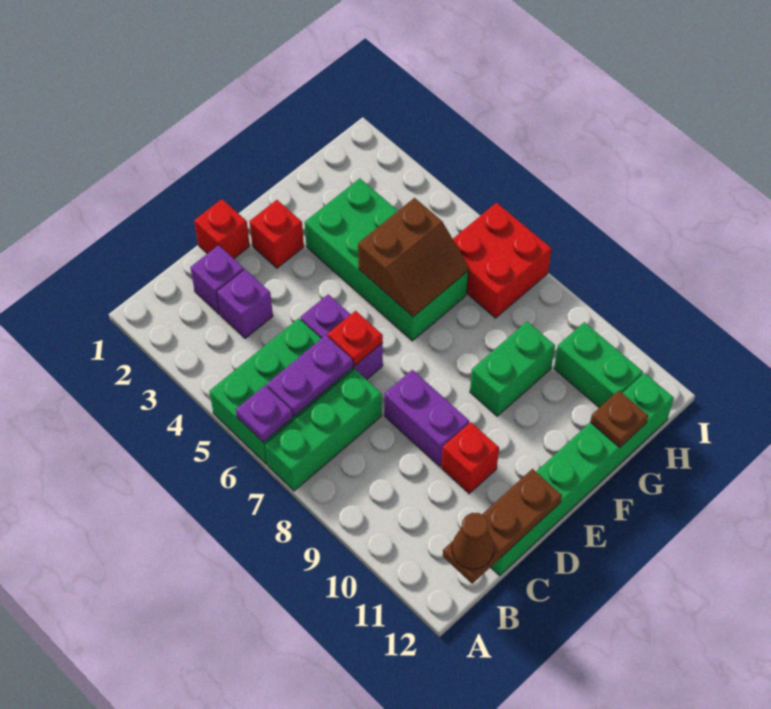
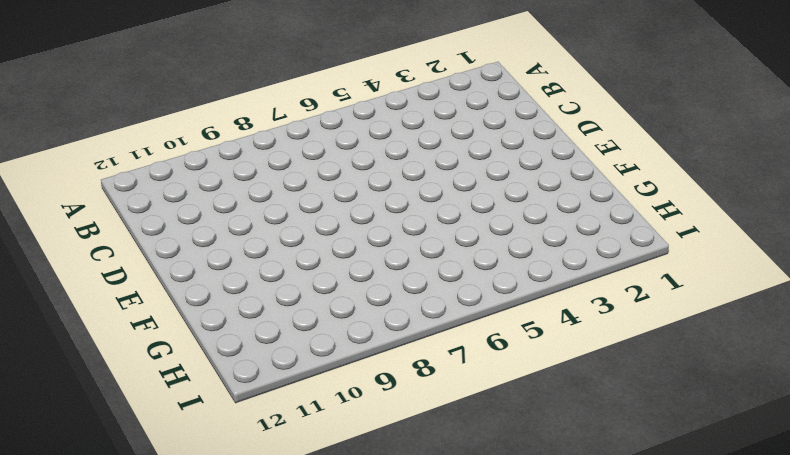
none -> green brick A5:C6 level 1
none -> green brick A7:C7 level 1
none -> purple brick C2 level 1

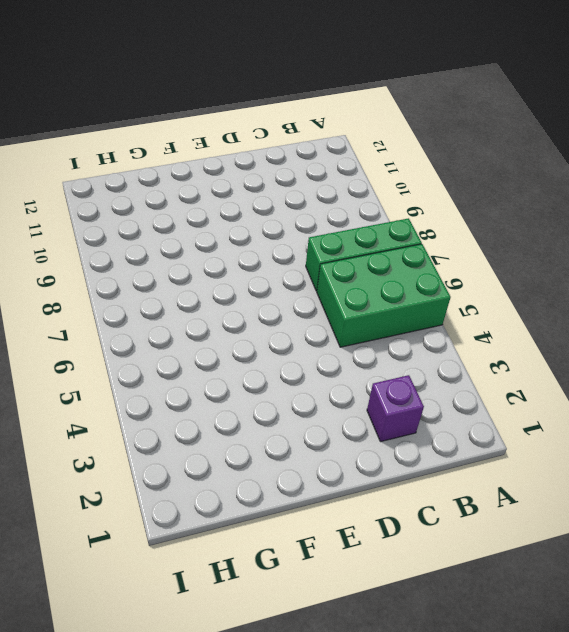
none -> purple brick C3 level 1
none -> green brick C12:H12 level 1
none -> red brick D1 level 1

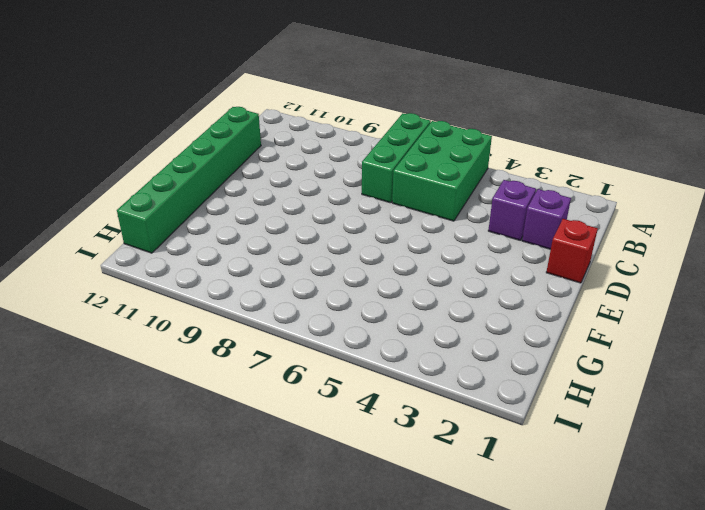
none -> purple brick D5:D6 level 1
none -> purple brick D8:D9 level 1
none -> red brick D10 level 1

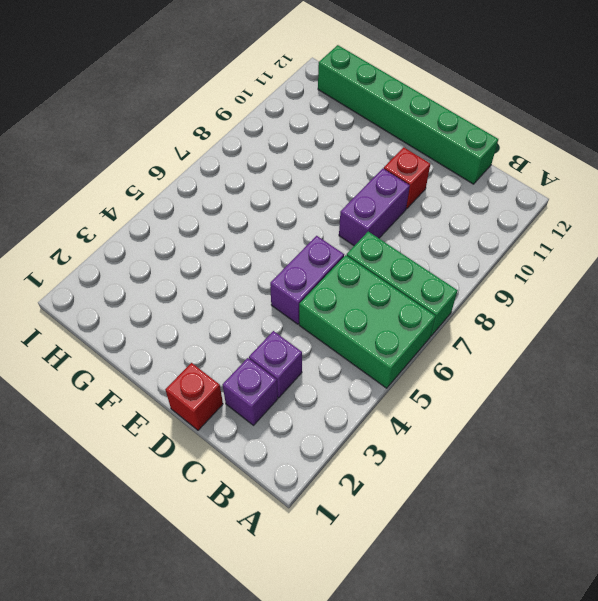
none -> red brick E2 level 1
none -> green brick F3:G6 level 1
none -> green brick F9:G9 level 1

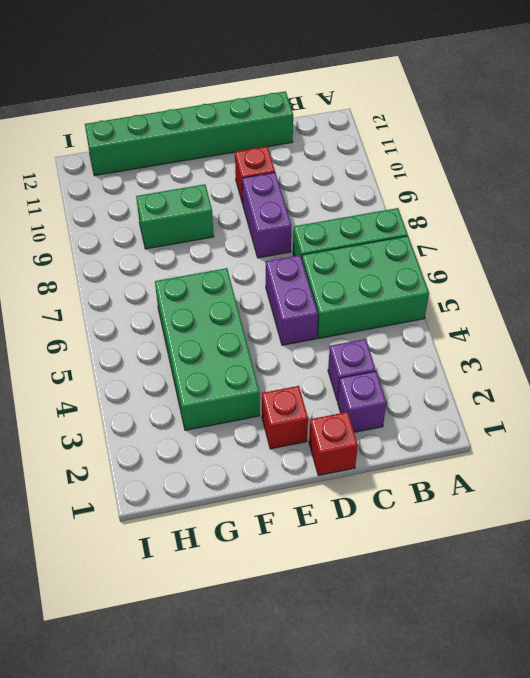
none -> red brick H6:I7 level 1
none -> green brick H10:H11 level 1
none -> purple plate A6 level 2

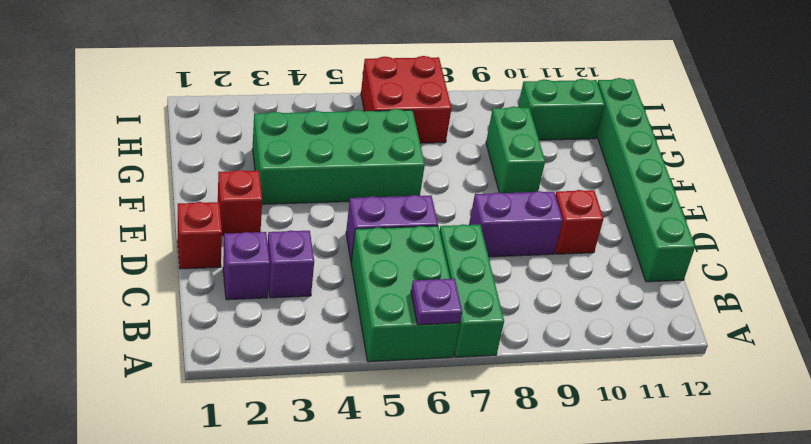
none -> purple plate B6:C6 level 2
none -> brown plate B12:D12 level 2
none -> red plate D6 level 2

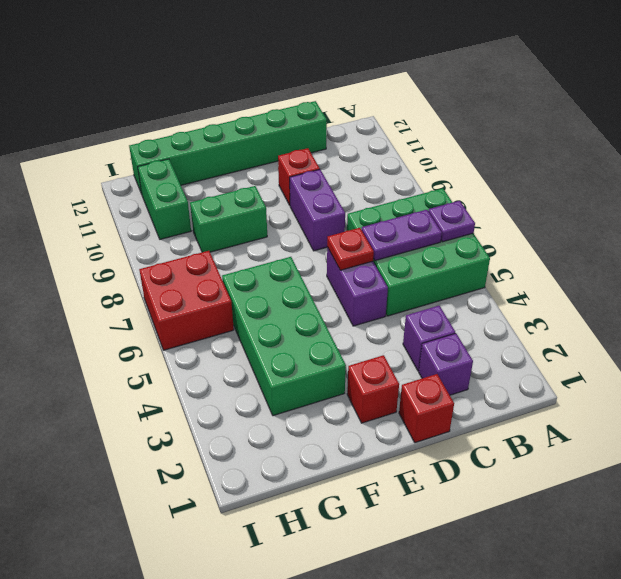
none -> brown plate B12:D12 level 2
none -> brown slope F5:G6 level 2 top 5
none -> brown plate G12 level 2

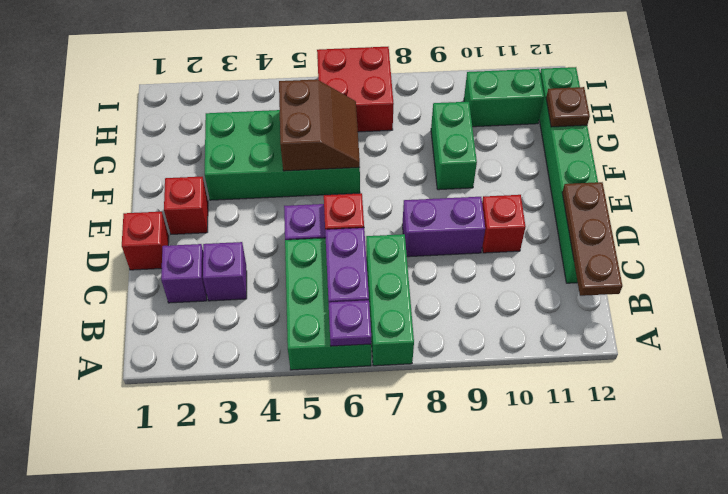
none -> brown cone B12 level 3

